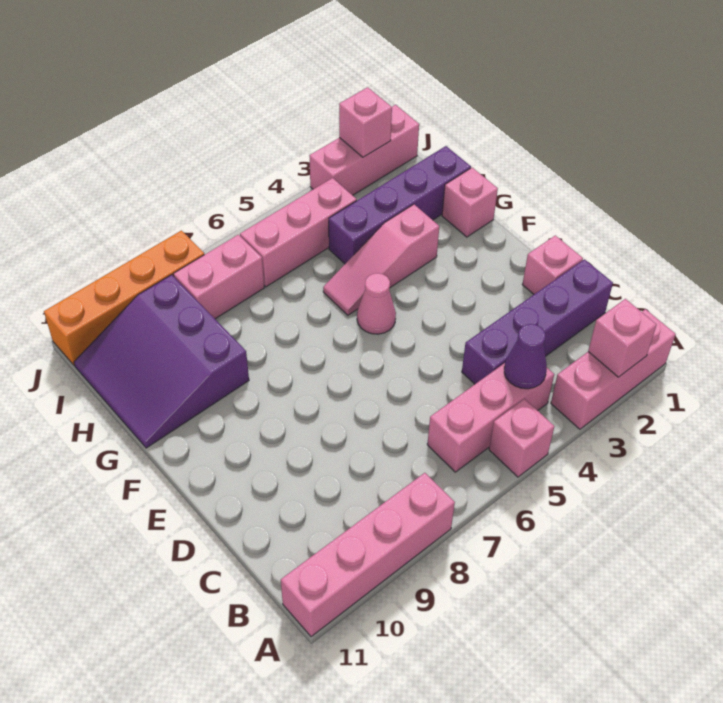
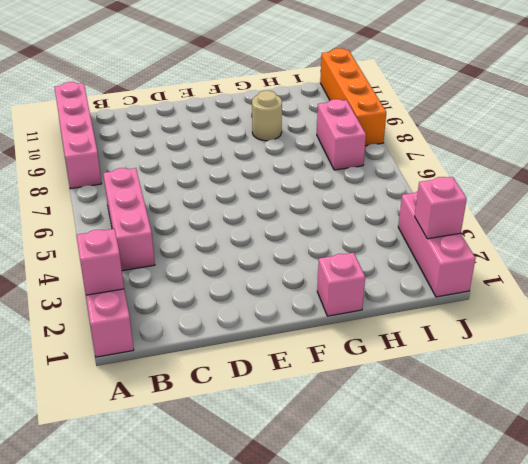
tan round brick G9 level 1 -> purple slope G9:I11 level 1 top 9
none -> pink brick A5 level 1
none -> purple brick C1:C4 level 1
none -> pink brick D1 level 1

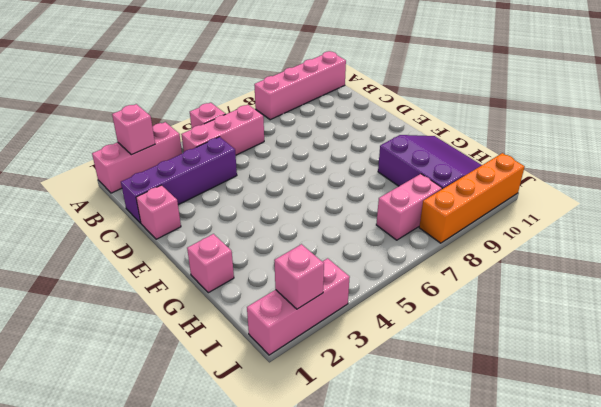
none -> pink cone F5 level 1
none -> pink slope G3:G5 level 1 top 3
none -> purple brick H1:H4 level 1

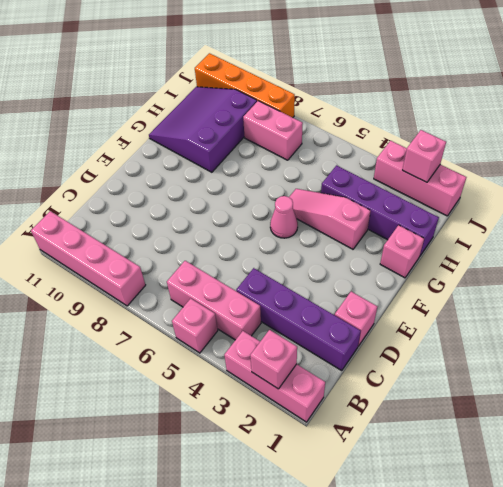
none -> pink brick I4:I6 level 1
none -> purple cone B4 level 2

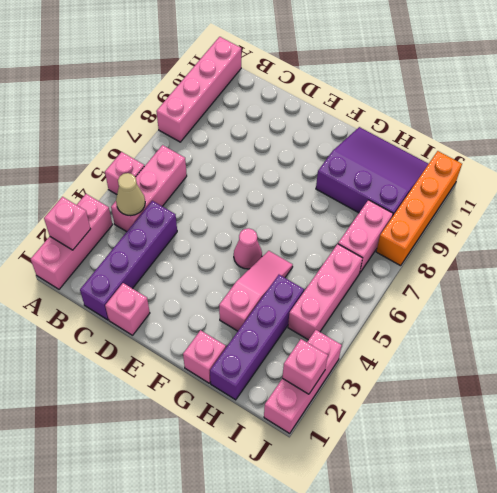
tan cone B4 level 2 -> purple cone B4 level 2

